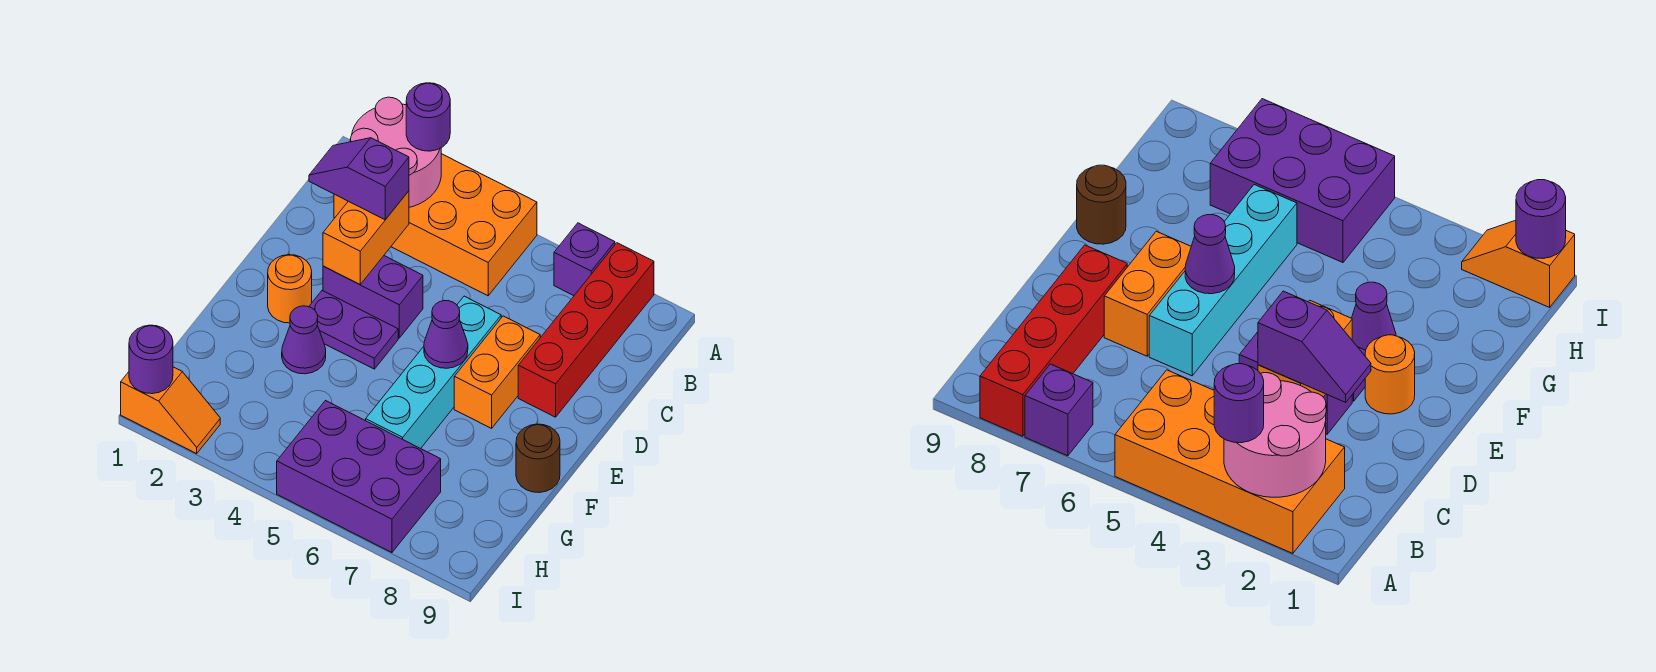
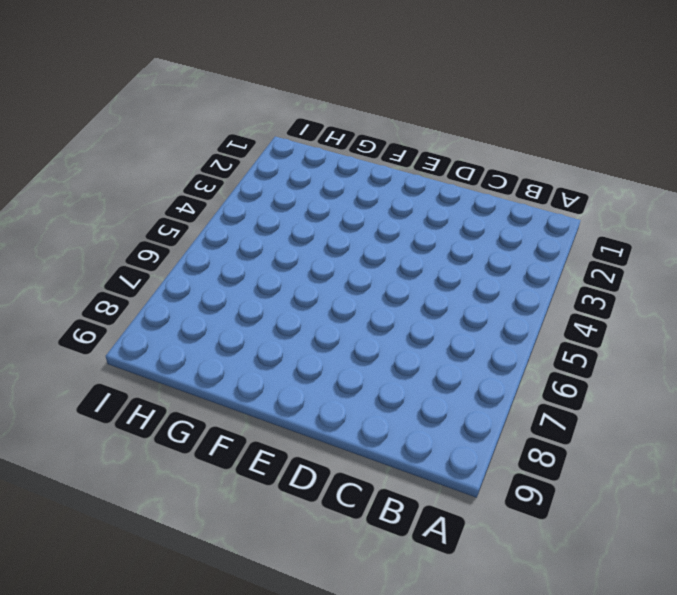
none -> orange brick A2:B5 level 1
none -> purple brick A7 level 1
none -> red brick A8:D8 level 1

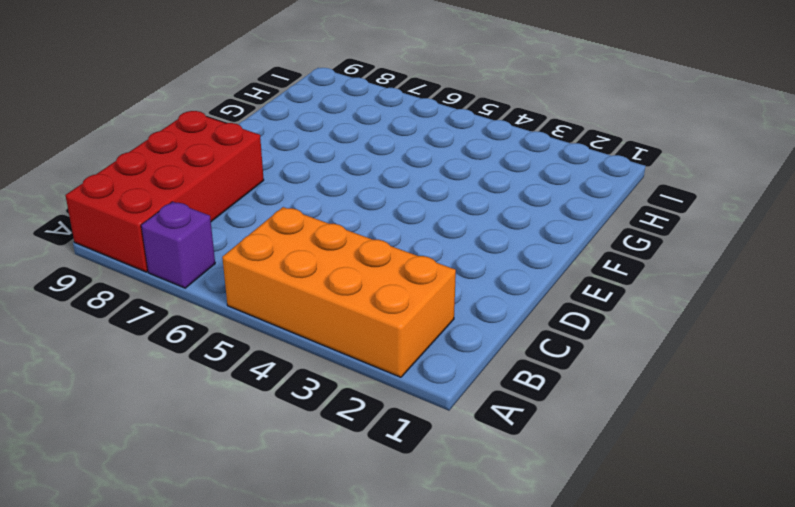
red brick A8:D9 level 1 -> red brick A8:D8 level 1
none -> purple brick D3:D4 level 1
none -> cyan brick D6:G6 level 1
none -> orange brick D7:E7 level 1

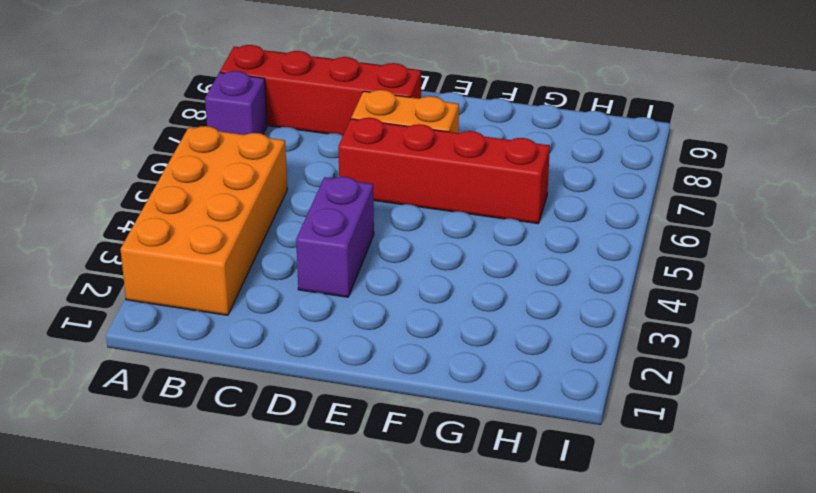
red brick D6:G6 level 1 -> cyan brick D6:G6 level 1
none -> orange round brick E2 level 1
none -> purple plate E3:E4 level 1
none -> purple cone F3 level 1

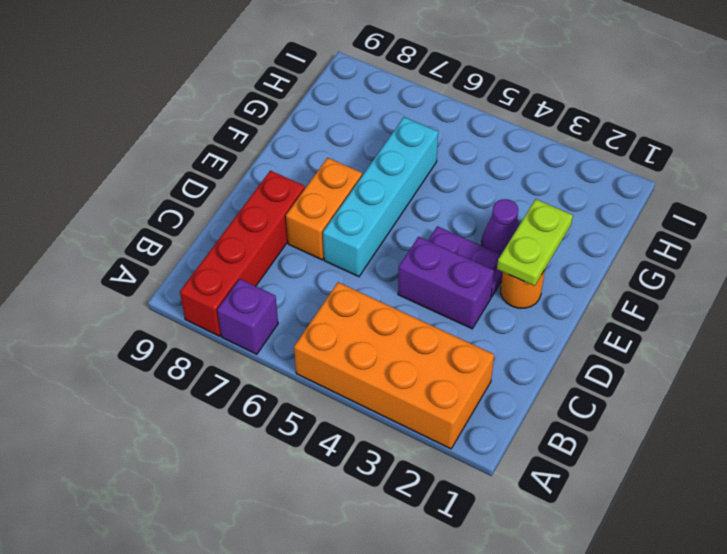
lime plate E2:F2 level 2 -> none
none -> brown round brick F9 level 1
none -> purple brick H5:I7 level 1
none -> orange slope I1:I2 level 1 top 1

